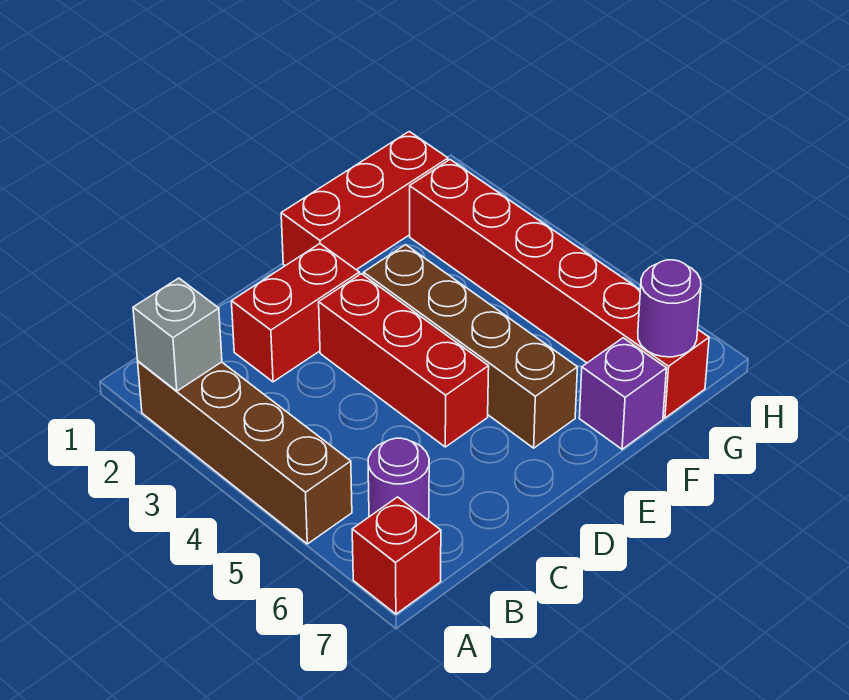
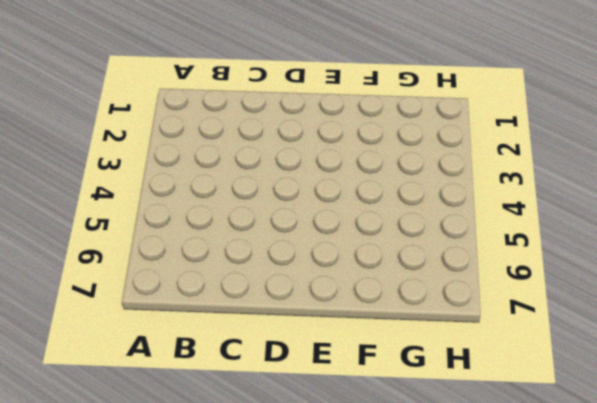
none -> brown brick A2:A5 level 1
none -> red brick A7 level 1

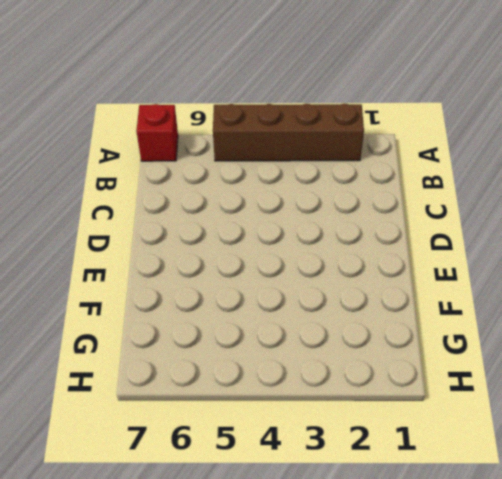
none -> purple round brick B6 level 1
none -> red brick C2:D2 level 1

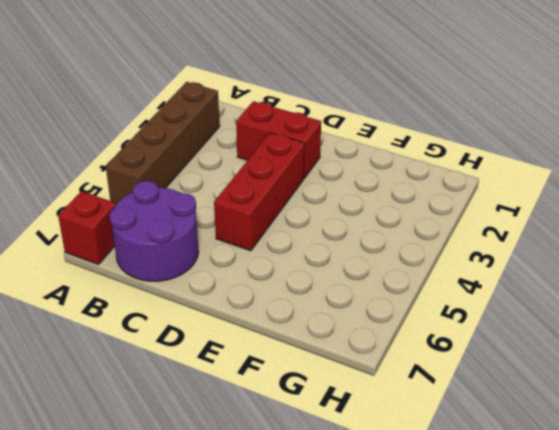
purple round brick B6:C7 level 1 -> purple round brick B6 level 1
none -> red brick E1:G1 level 1
none -> brown brick E3:E6 level 1

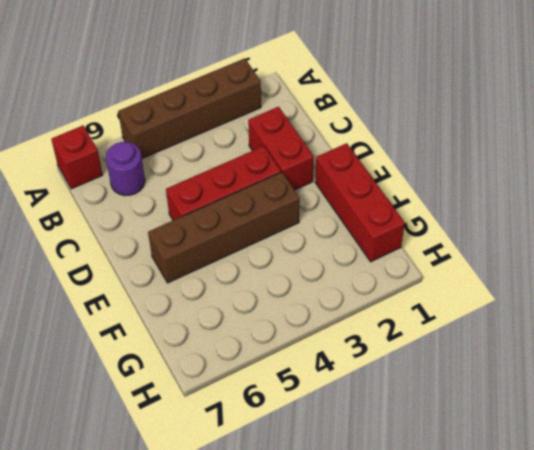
none -> purple brick F7 level 1
none -> red brick G2:G7 level 1

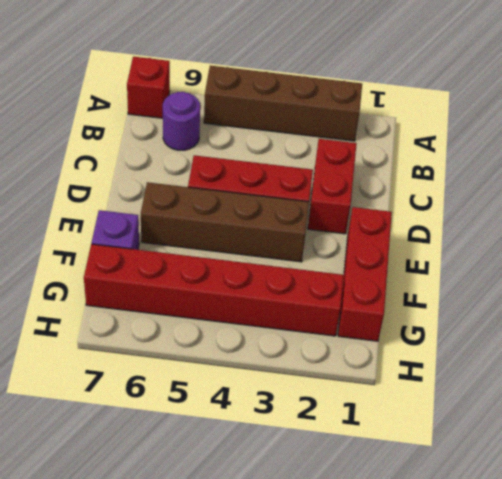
none -> grey brick A2 level 2
none -> purple round brick G7 level 2

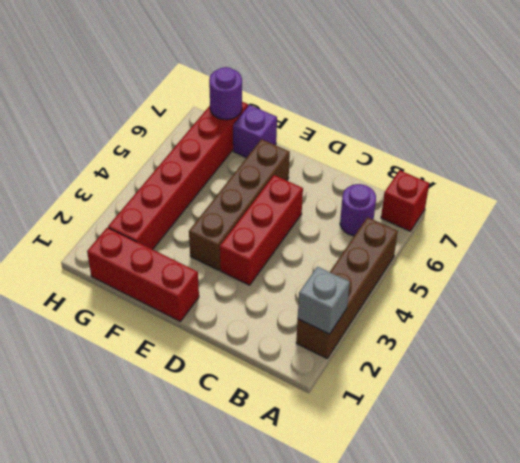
none -> red brick C2:D2 level 1

